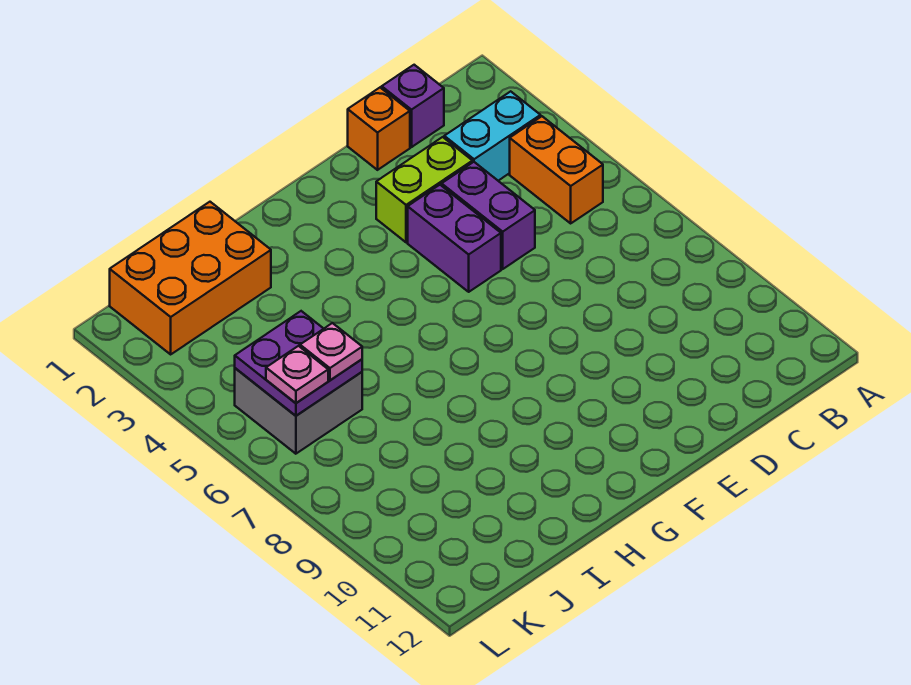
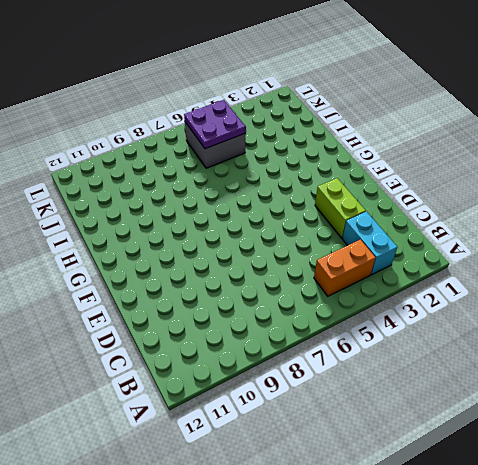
none -> purple brick C1 level 1
none -> orange brick D1 level 1
none -> purple brick D4:D5 level 1

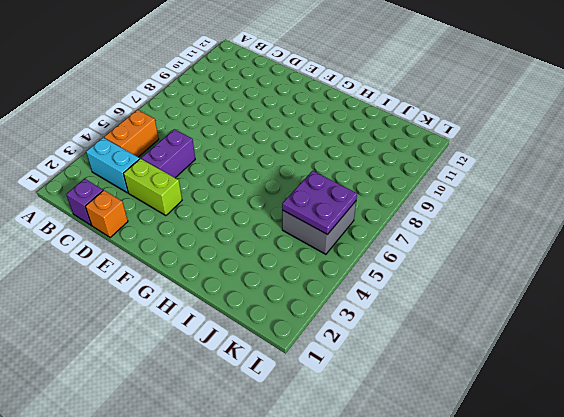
none -> purple brick E4:E5 level 1
none -> orange brick I1:K2 level 1
none -> pink plate J6 level 3

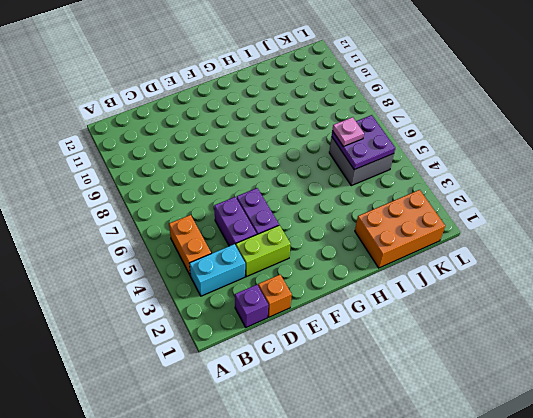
none -> pink plate K6 level 3

